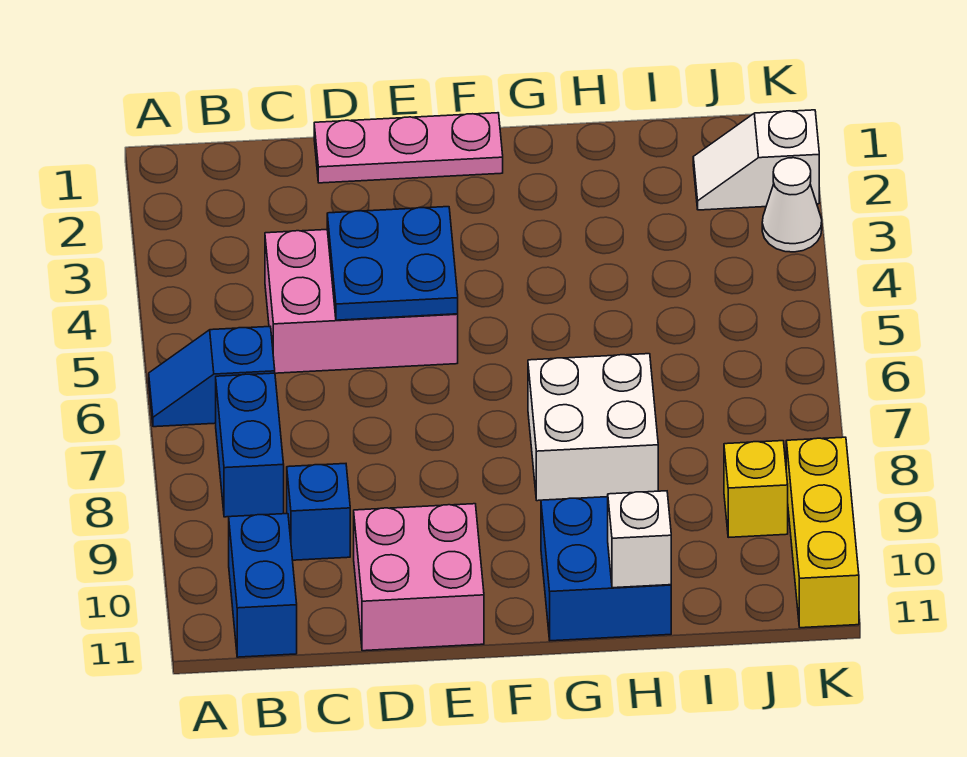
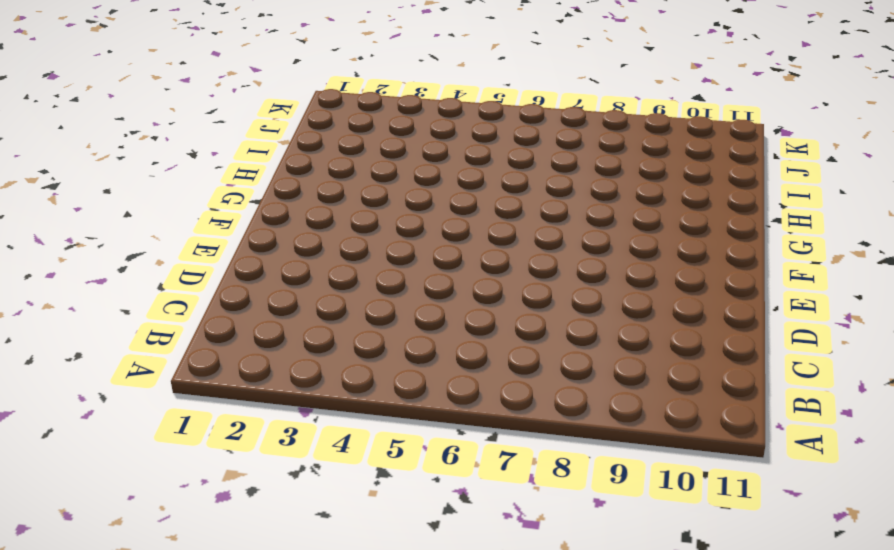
none -> blue slope A6:B6 level 1 top B
none -> blue brick B7:B8 level 1
none -> blue brick B10:B11 level 1

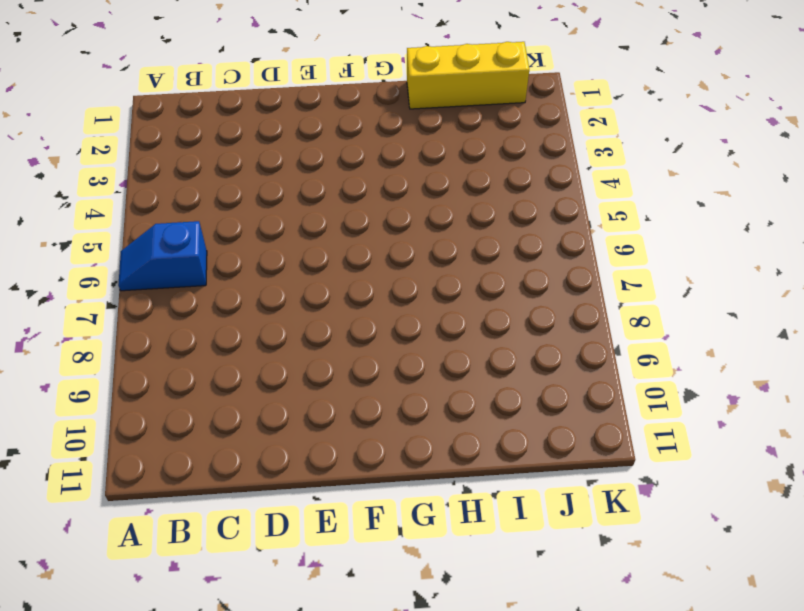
yellow brick H1:J1 level 1 -> yellow brick K9:K11 level 1
none -> blue brick B7:B8 level 1
none -> blue brick B10:B11 level 1
none -> pink brick C4:E5 level 1

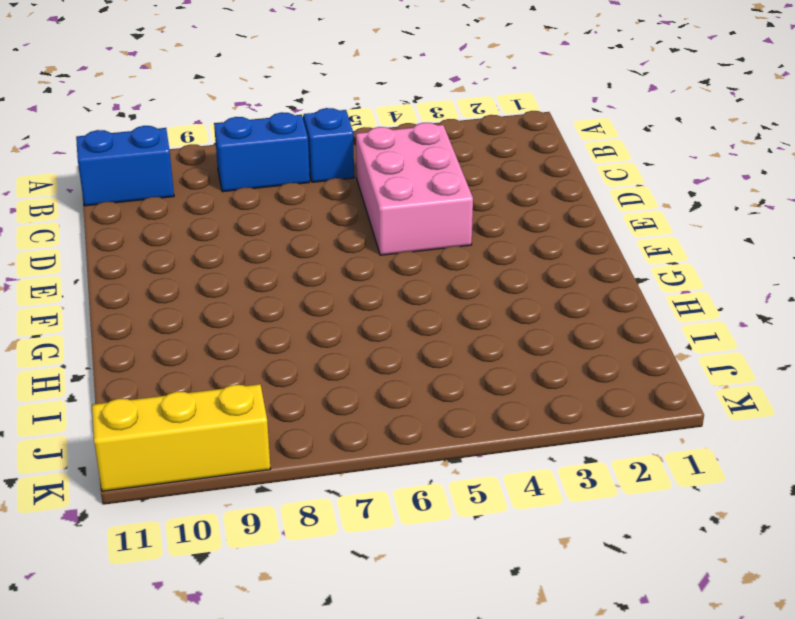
none -> blue brick C9 level 1
none -> pink plate D1:F1 level 1
none -> pink brick D10:E11 level 1

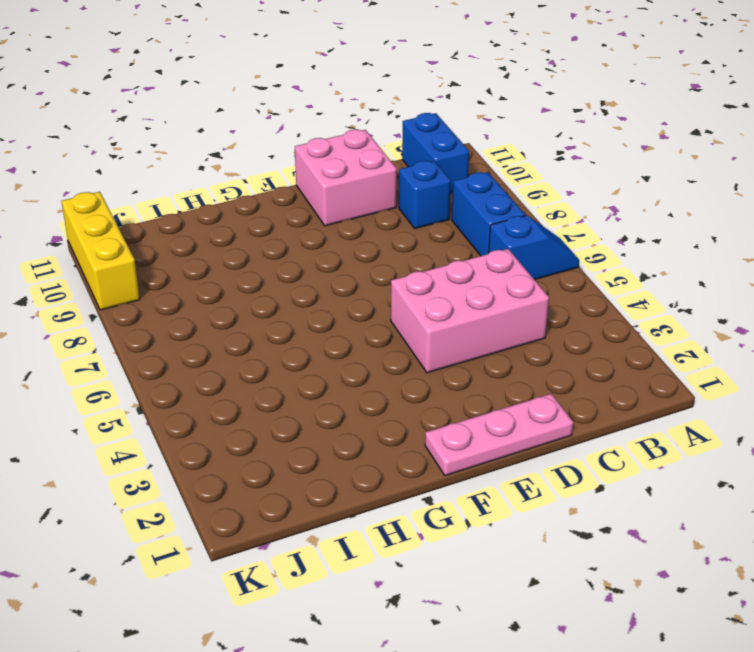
none -> white brick G7:H8 level 1
none -> blue brick G10:H11 level 1
none -> white slope J2:K2 level 1 top K

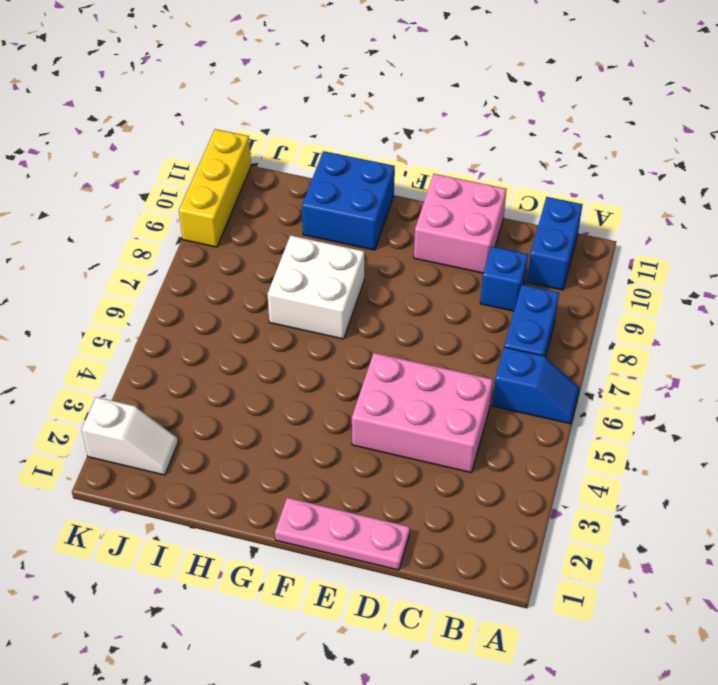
none -> yellow brick J9 level 1
none -> white cone K3 level 1
none -> blue plate D4:E5 level 2

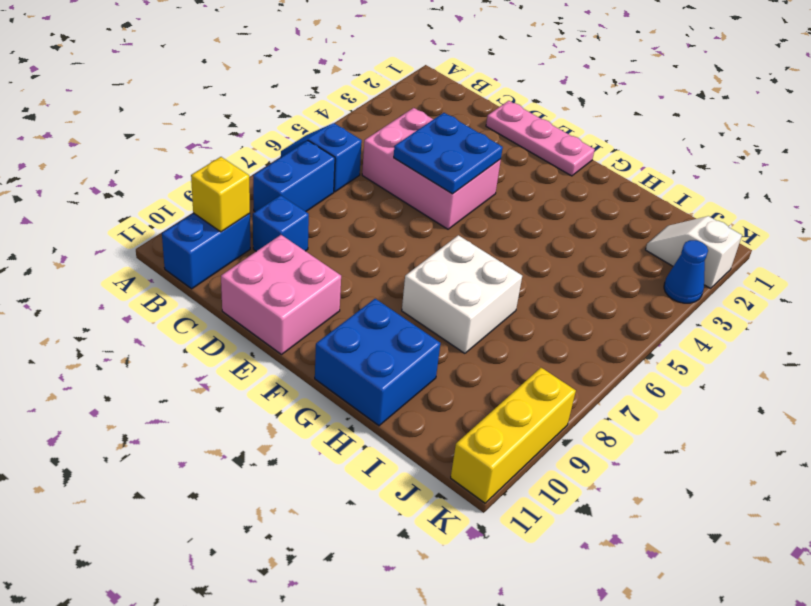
yellow brick B10 level 2 -> yellow brick J9 level 1
blue cone K3 level 1 -> white cone K3 level 1
none -> white brick H11 level 2

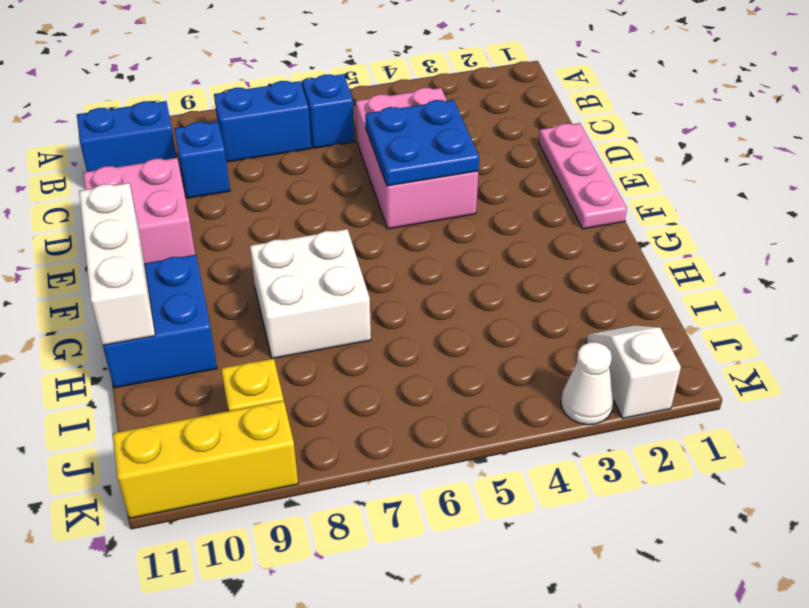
white brick F11:H11 level 2 -> white brick H11 level 2

